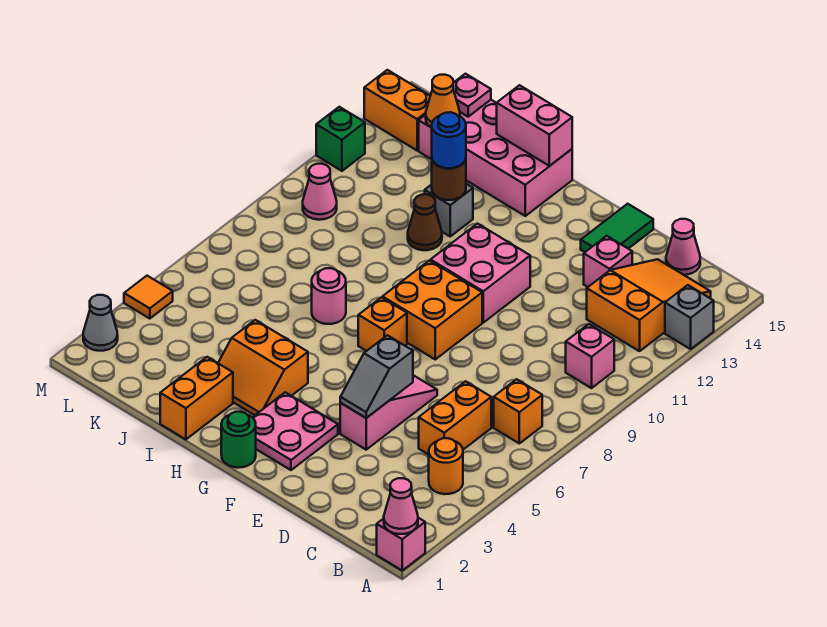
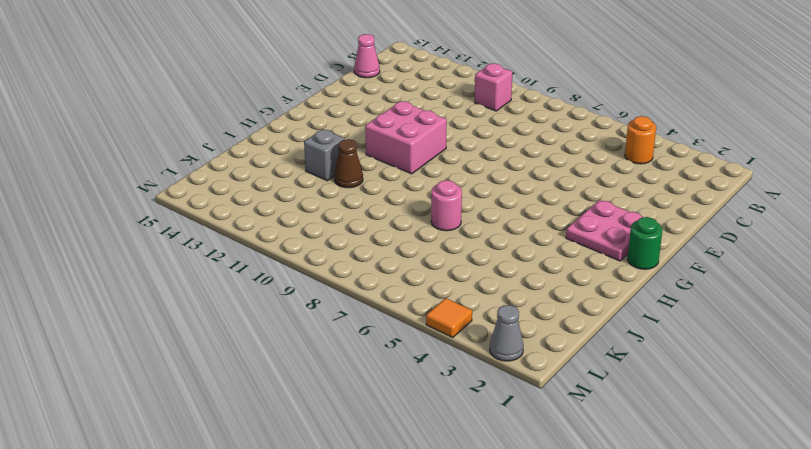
none -> pink brick A1 level 1
none -> grey brick A13 level 1
none -> orange brick B7 level 1
none -> orange slope B12:C14 level 1 top 12

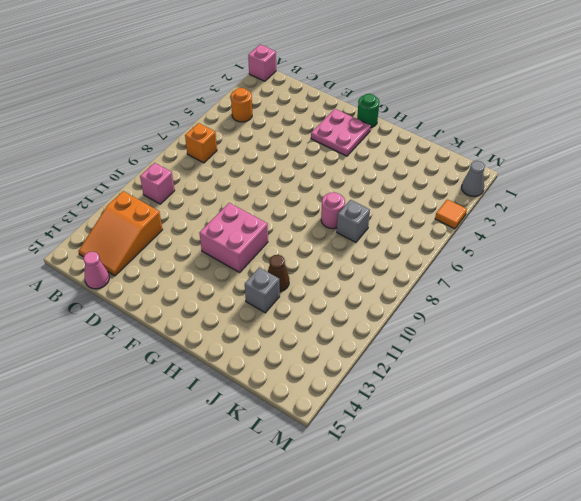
grey brick J7 level 1 -> grey brick A13 level 1
none -> orange brick C5:C6 level 1
none -> pink brick D13 level 1
none -> pink slope E4:E6 level 1 top 4
none -> green tile E14:E15 level 1

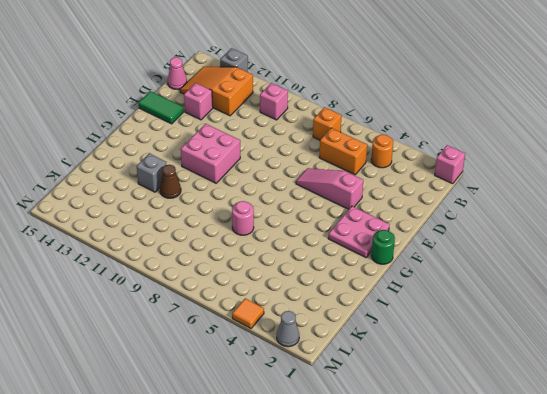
none -> orange brick F8:G9 level 1
none -> orange brick G7 level 1
none -> orange slope H3:I4 level 1 top 4
none -> pink brick H14:K15 level 1

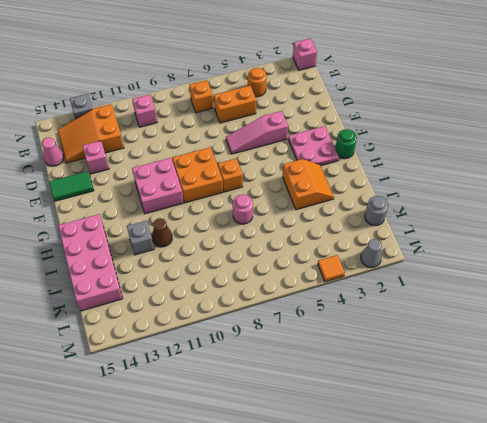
grey round brick K1 level 1 -> none
none -> orange brick I1:I2 level 1
none -> pink cone L10 level 1
none -> orange brick L14:M14 level 1
none -> green brick M12 level 1

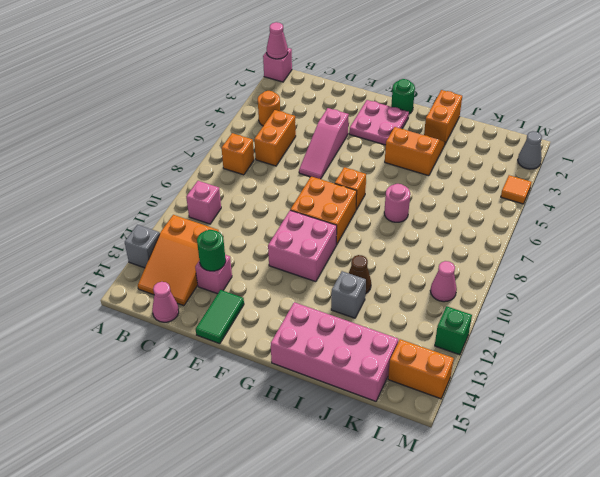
green round brick D13 level 2 -> none
none -> grey slope E4:E5 level 2 top 5
none -> pink brick H15:I15 level 2
none -> brown round brick I12 level 2
none -> orange cone K14 level 2

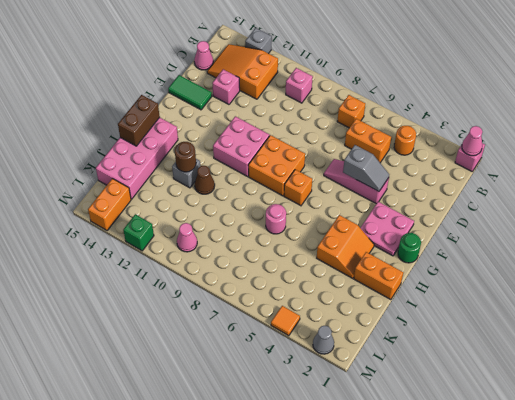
brown brick H15:I15 level 2 -> pink brick H15:I15 level 2
none -> orange cone K14 level 2
none -> pink plate K15 level 2
none -> blue round brick I12 level 3

